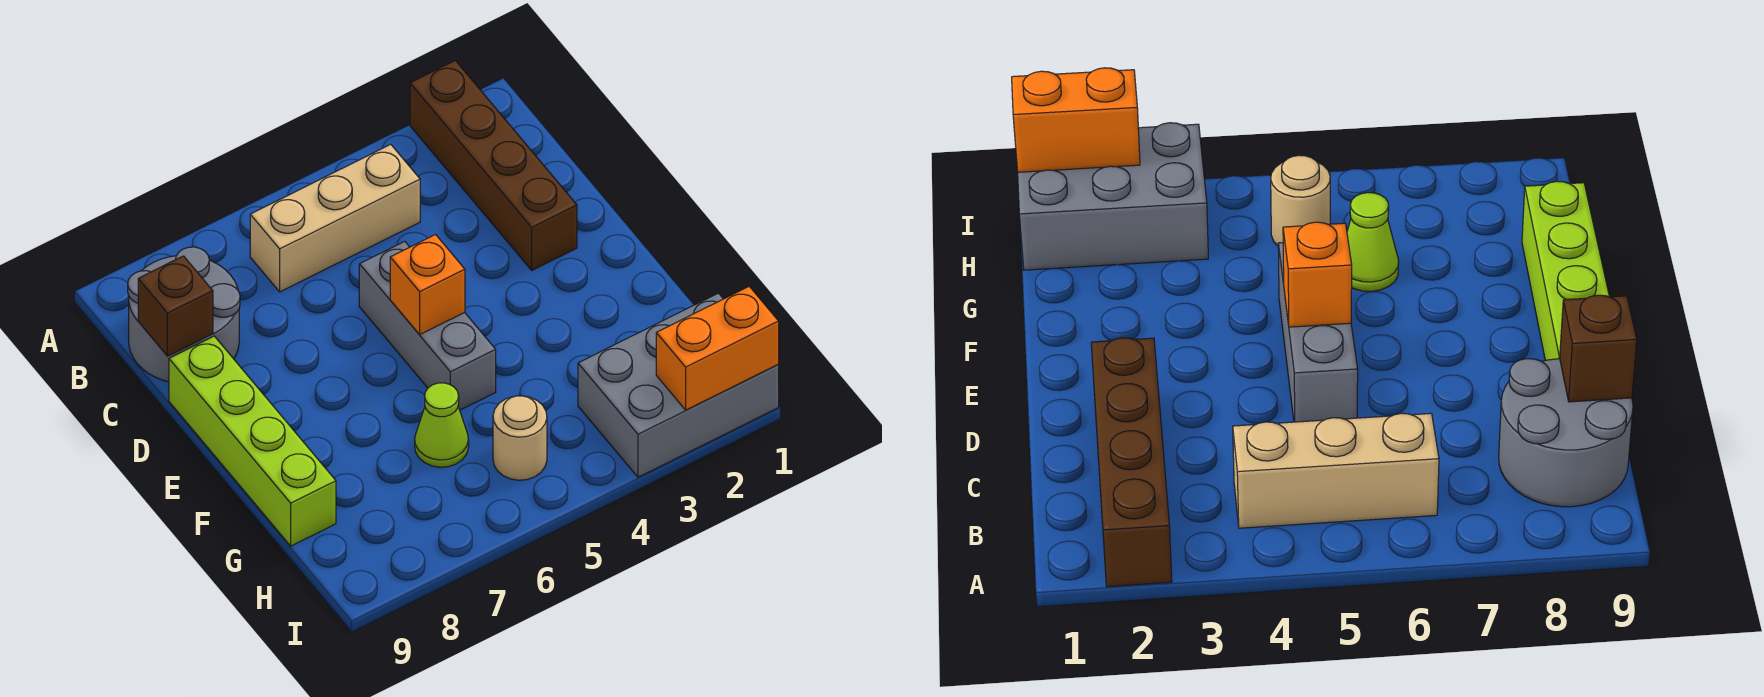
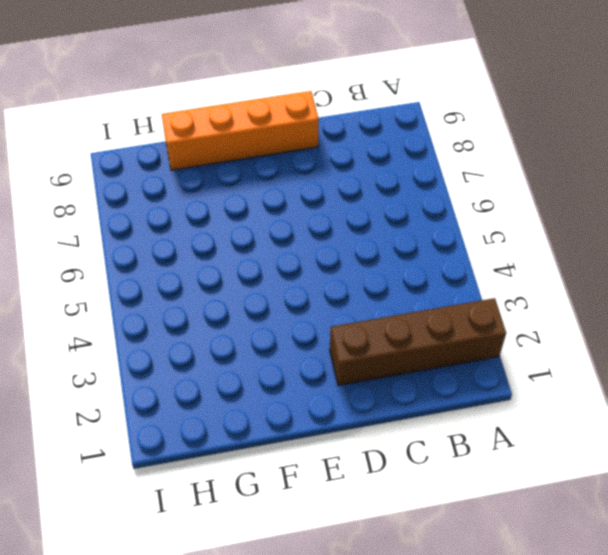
orange brick D9:G9 level 1 -> lime brick D9:G9 level 1
none -> tan brick B4:B6 level 1
none -> grey round brick B8:C9 level 1

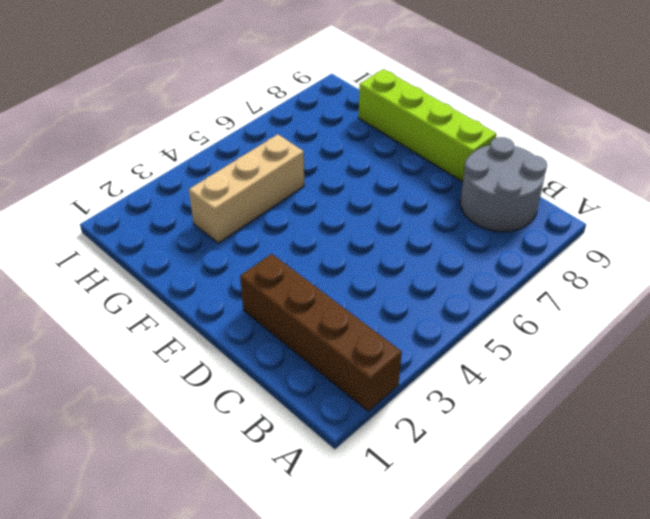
tan brick G3:G5 level 1 -> tan brick B4:B6 level 1
none -> grey brick D5:F5 level 1
none -> lime cone G6 level 1

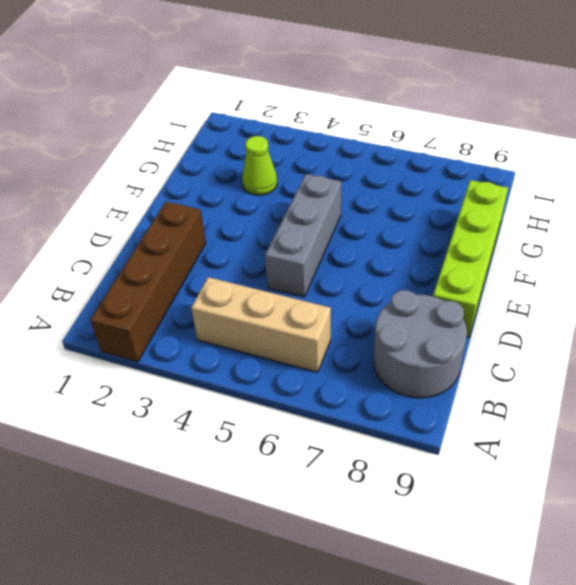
lime cone G3 level 1 -> lime cone G6 level 1
none -> grey brick H1:I3 level 1
none -> tan round brick H5 level 1

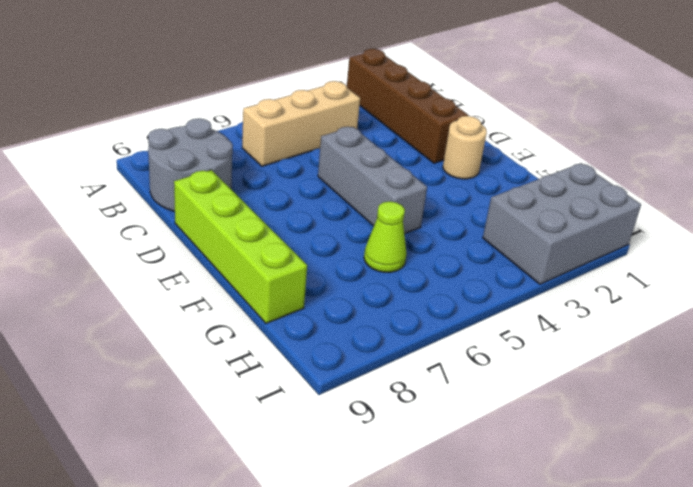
tan round brick E2 level 1 -> tan round brick H5 level 1
none -> brown brick C9 level 2
none -> orange brick E5 level 2

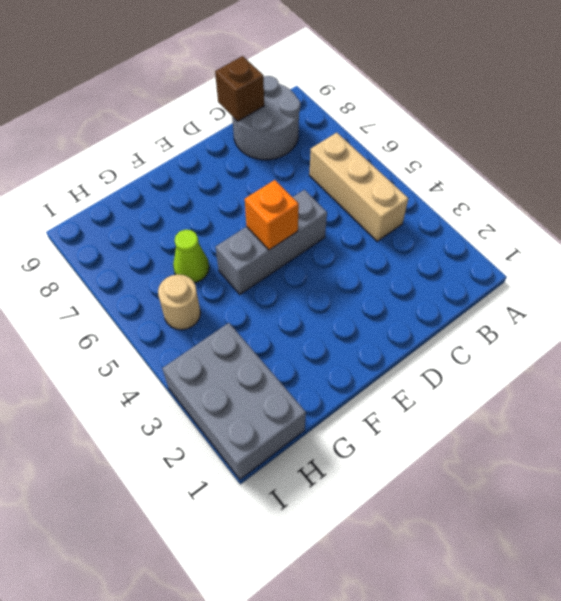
none -> brown brick A2:D2 level 1
none -> lime brick D9:G9 level 1

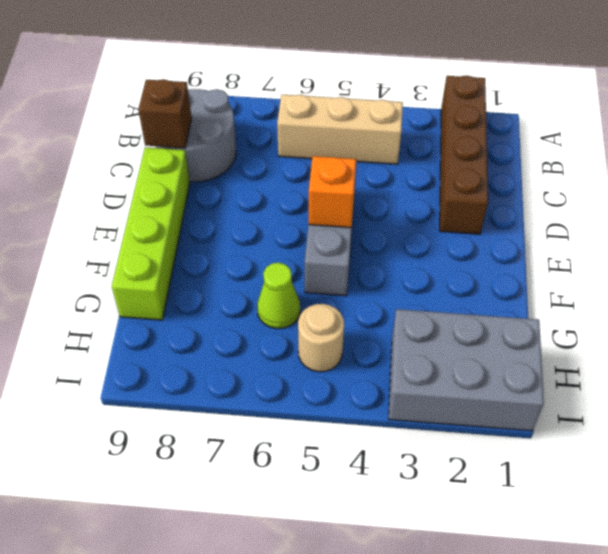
none -> orange brick I1:I2 level 2

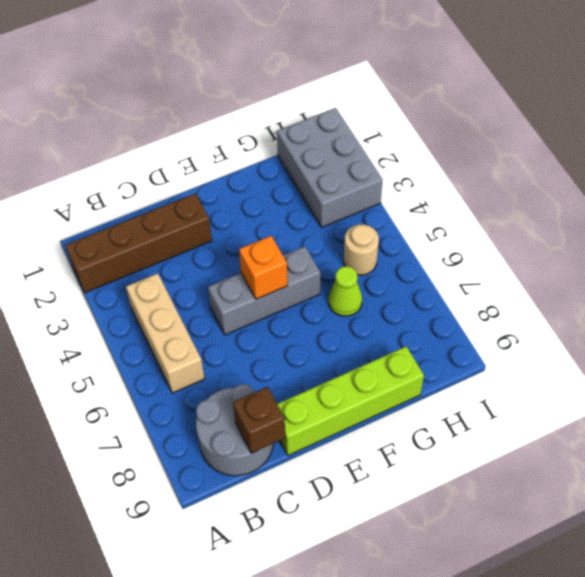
none -> orange brick I1:I2 level 2

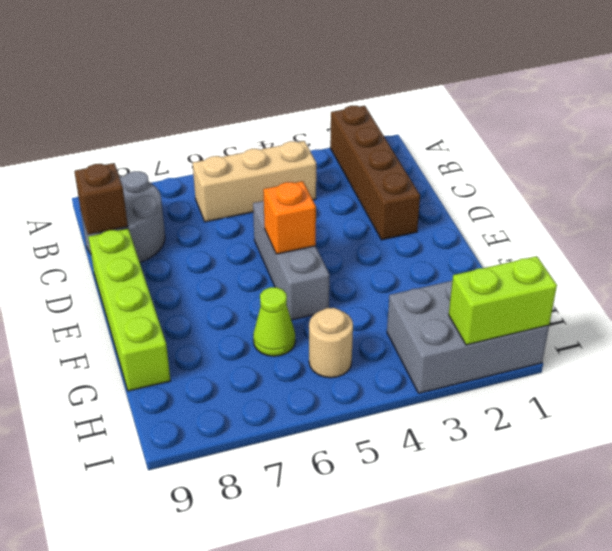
lime brick I1:I2 level 2 -> orange brick I1:I2 level 2

